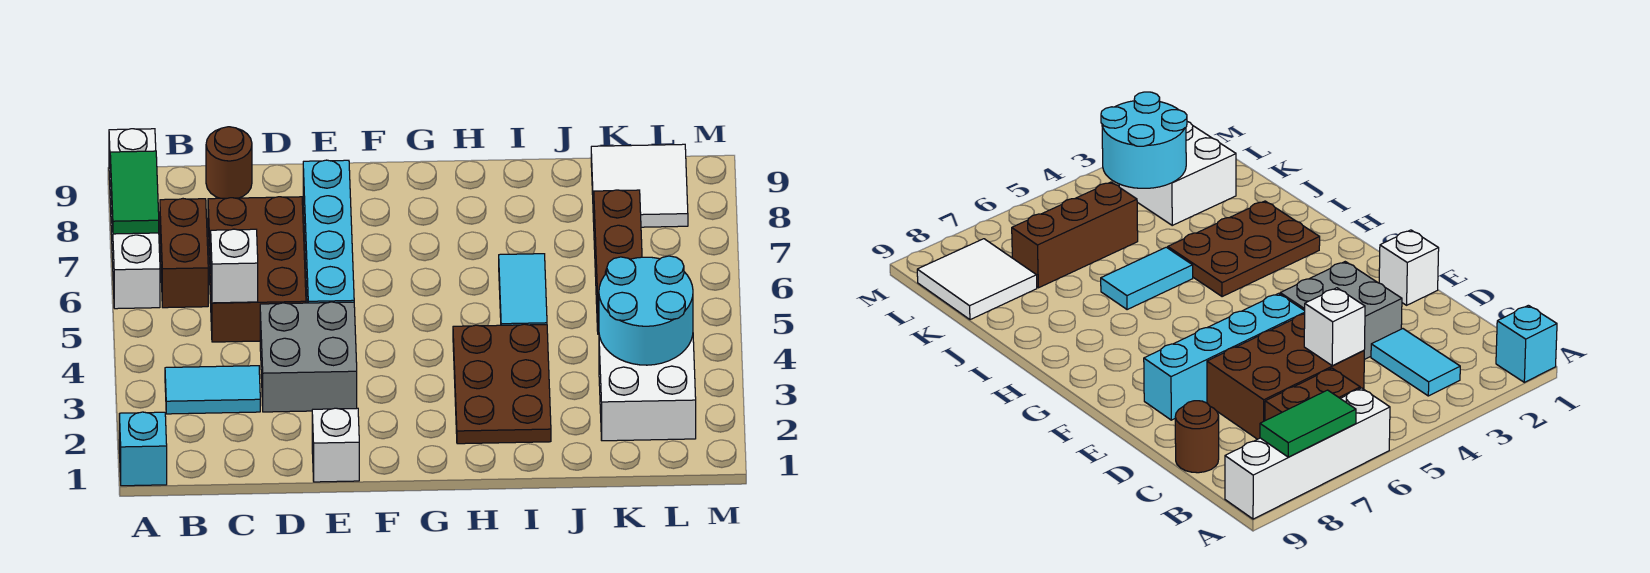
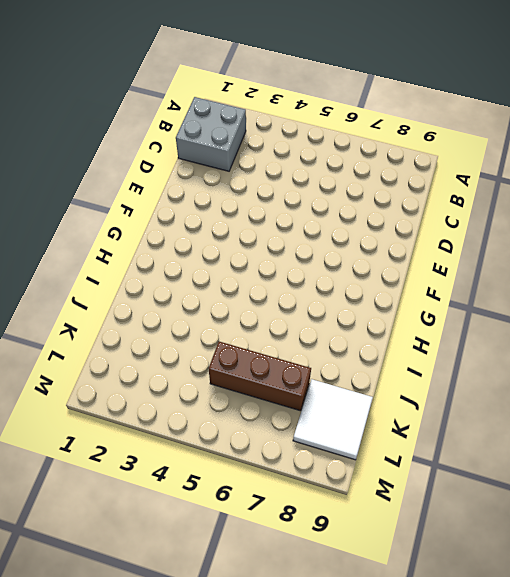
grey brick B1:C2 level 1 -> grey brick D3:E4 level 1
none -> cyan brick A1 level 1
none -> white brick A6:A9 level 1
none -> cyan tile B3:C3 level 1

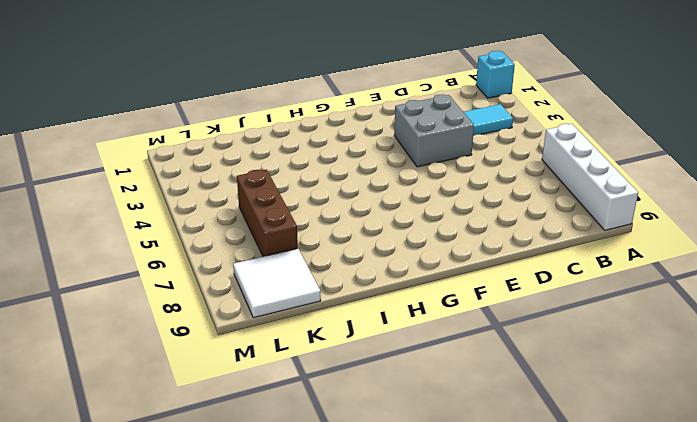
none -> brown brick B6:B7 level 1
none -> brown brick C5:D7 level 1
none -> brown round brick C9 level 1

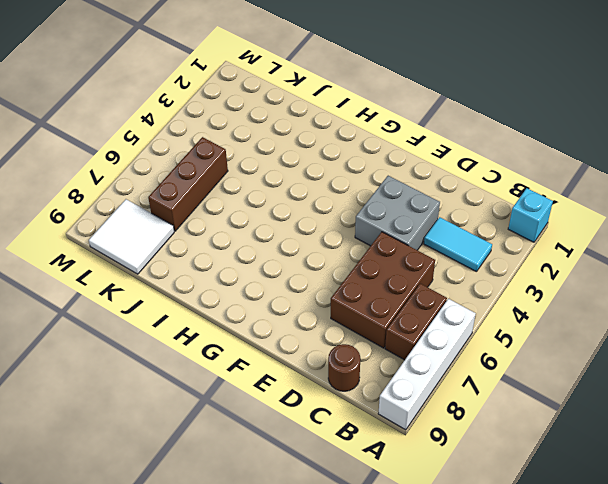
none -> white brick E1 level 1
none -> cyan brick E5:E8 level 1
none -> brown plate H2:I4 level 1

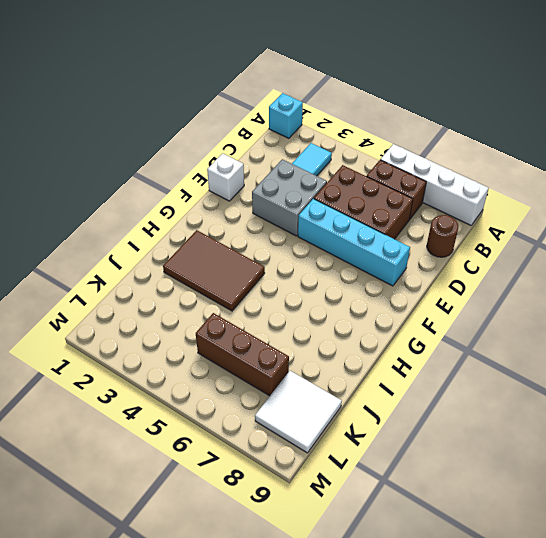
brown tile H2:I4 level 1 -> brown plate H2:I4 level 1
none -> cyan tile I5:I6 level 1
none -> white brick K2:L3 level 1
none -> green tile A7:A8 level 2

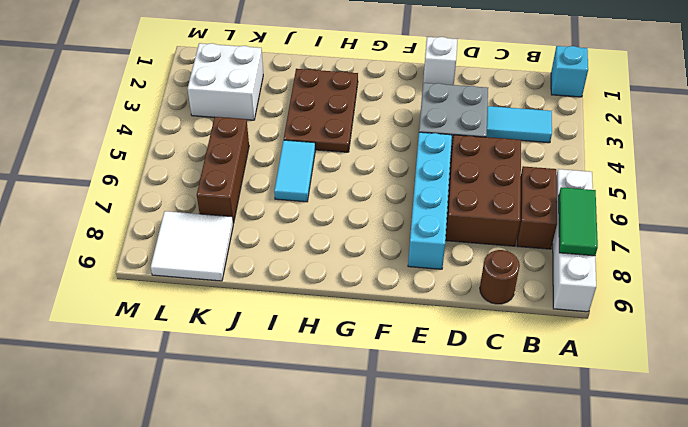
none -> white brick C5 level 2
none -> cyan round brick K3:L4 level 2

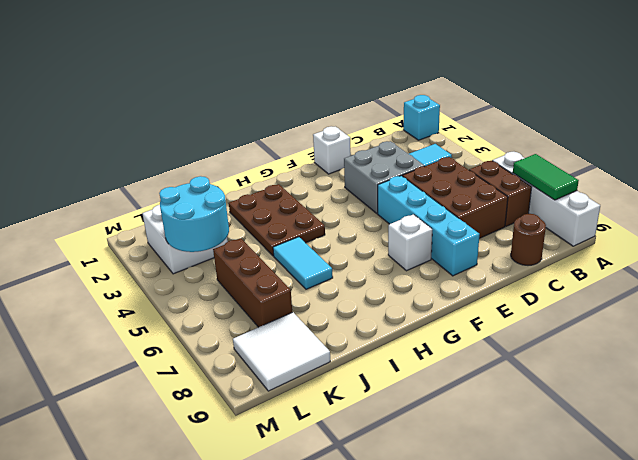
white brick F7 level 1 -> white brick C5 level 2

